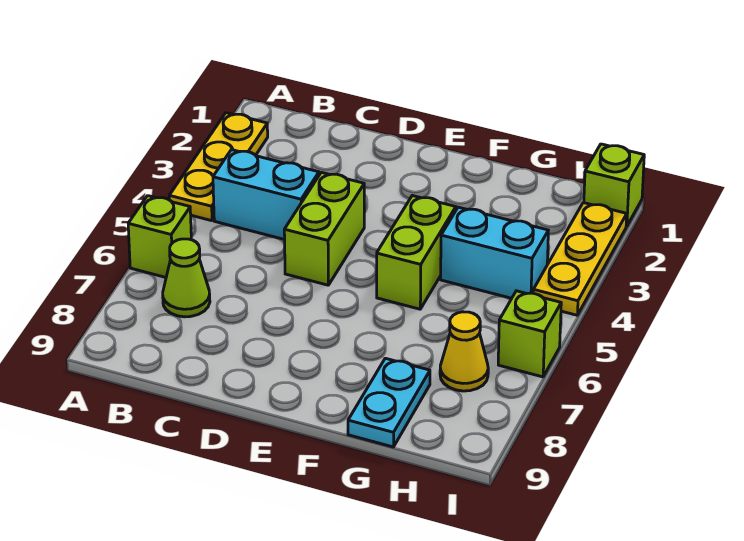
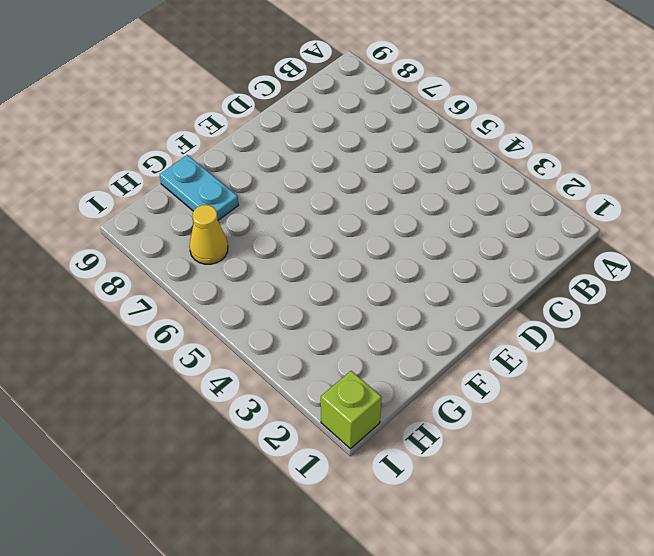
none -> yellow plate A2:A4 level 1
none -> lime brick A6 level 1
none -> cyan brick B4:C4 level 1

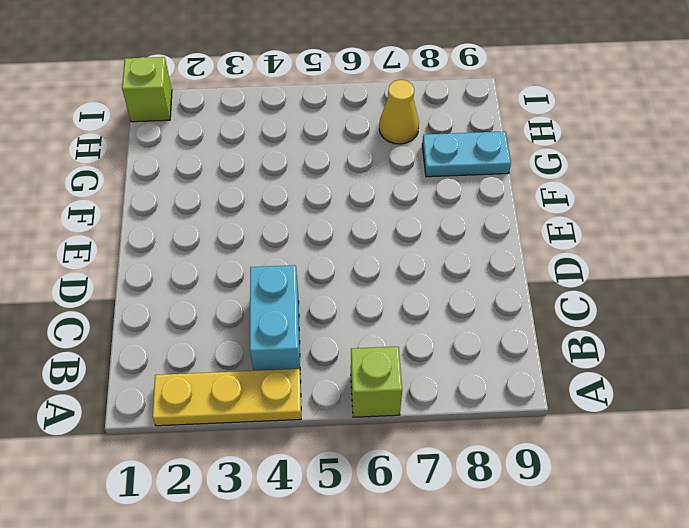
none -> lime cone B7 level 1
none -> lime brick D4:D5 level 1
none -> lime brick F4:F5 level 1

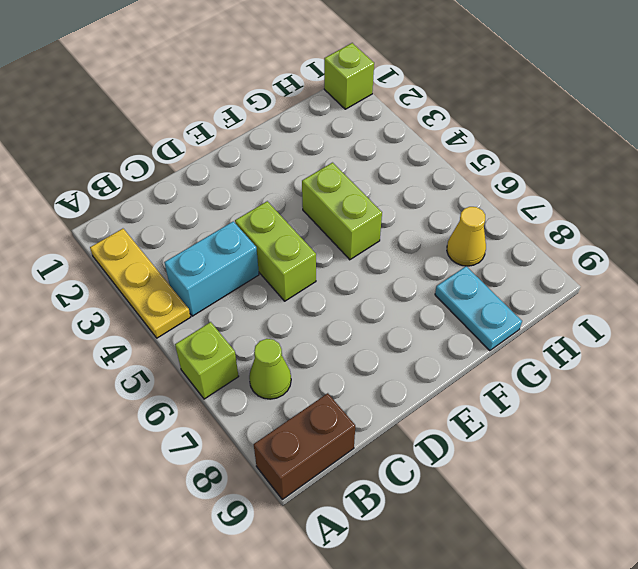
brown brick A9:B9 level 1 -> none
none -> cyan brick G4:H4 level 1
none -> yellow plate I2:I4 level 1
none -> lime brick I6 level 1

